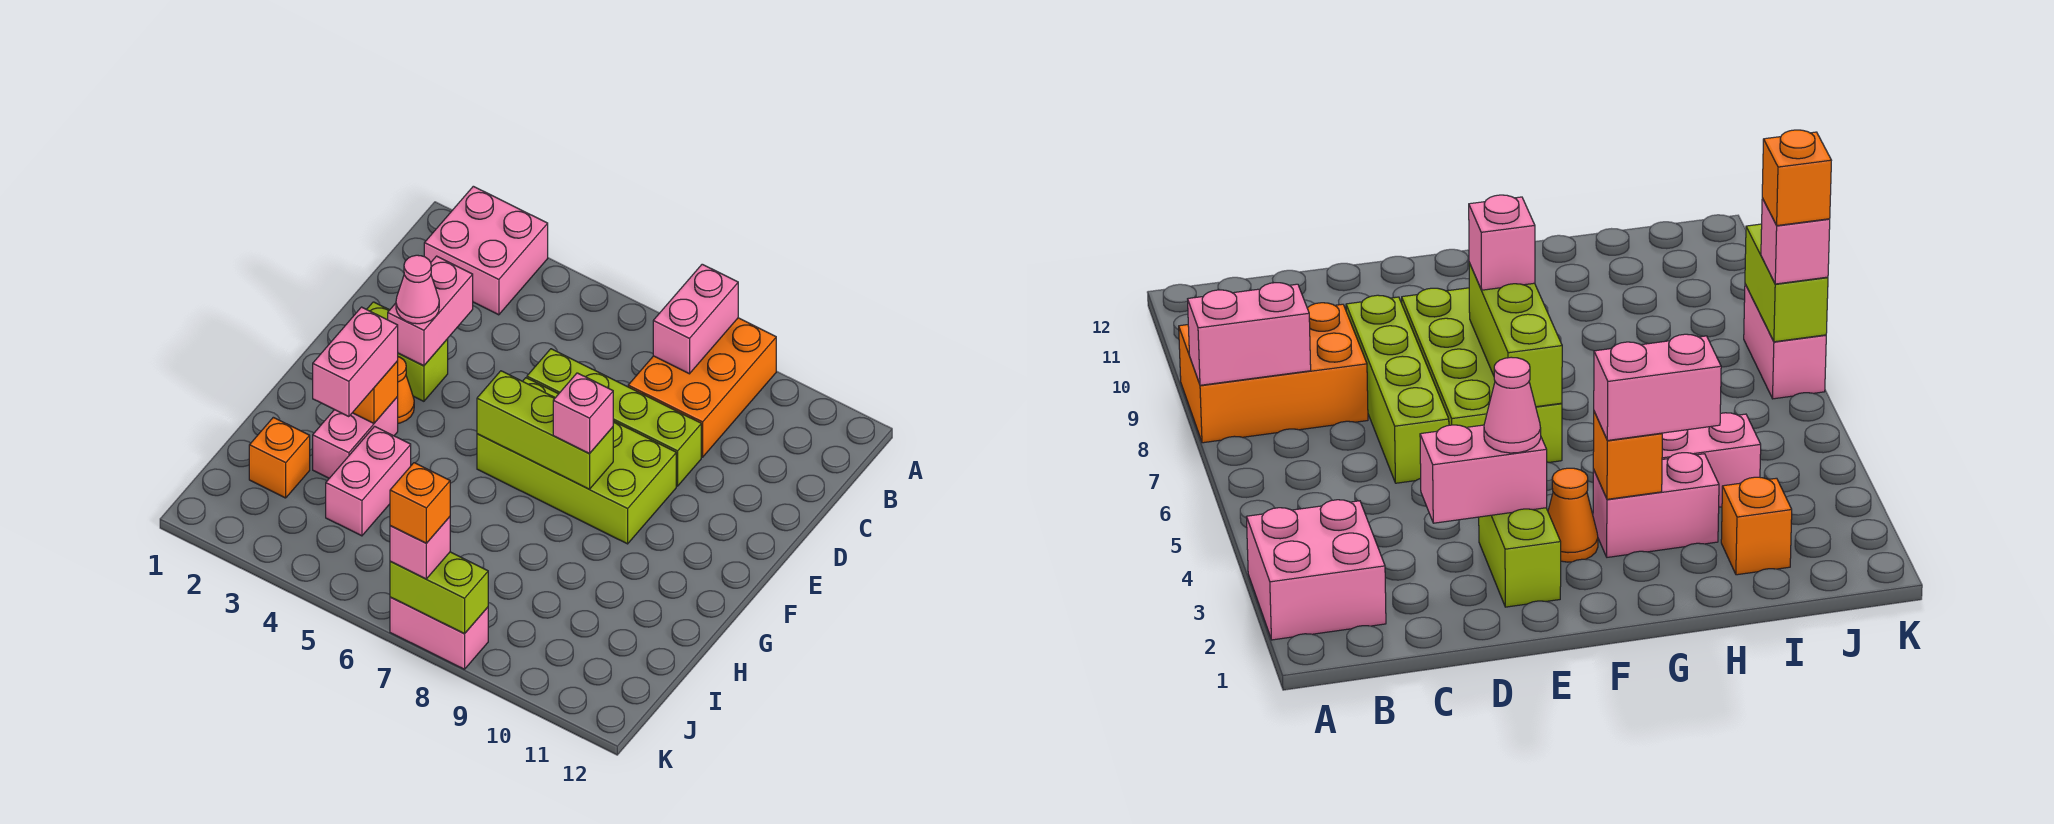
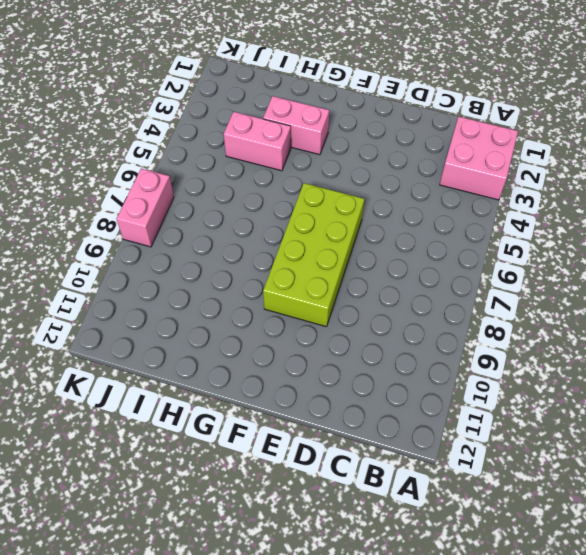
none -> orange brick A8:C9 level 1
none -> lime brick D6:D9 level 1
none -> lime brick E2:E3 level 1

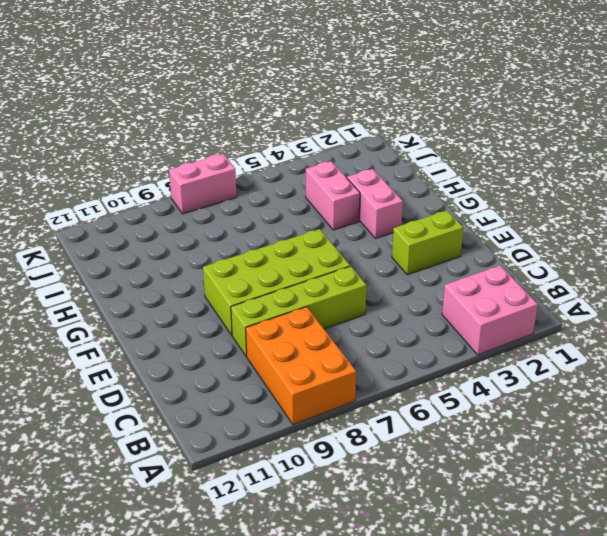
none -> orange cone F3 level 1
none -> orange brick I2 level 1
none -> pink brick A8:B8 level 2

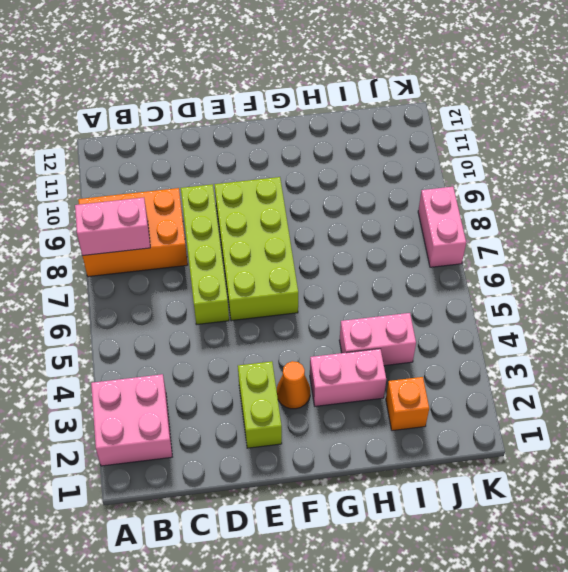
none -> pink brick D3:E3 level 2
none -> lime brick F6:F8 level 2
none -> orange brick G3 level 2

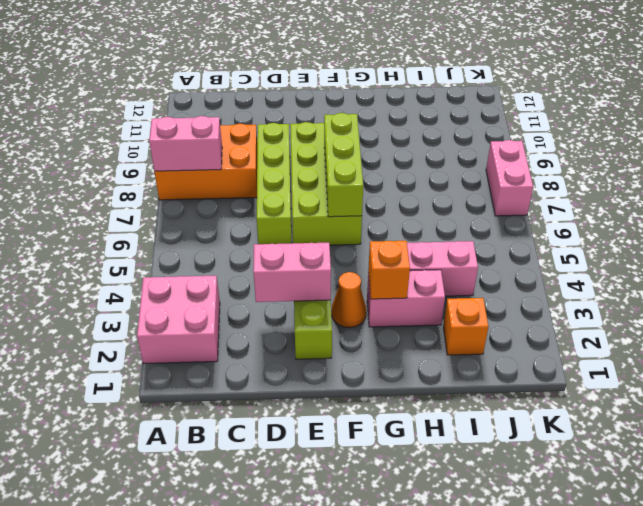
none -> lime brick K7:K8 level 2
none -> pink cone E3 level 3
none -> pink brick F8 level 3

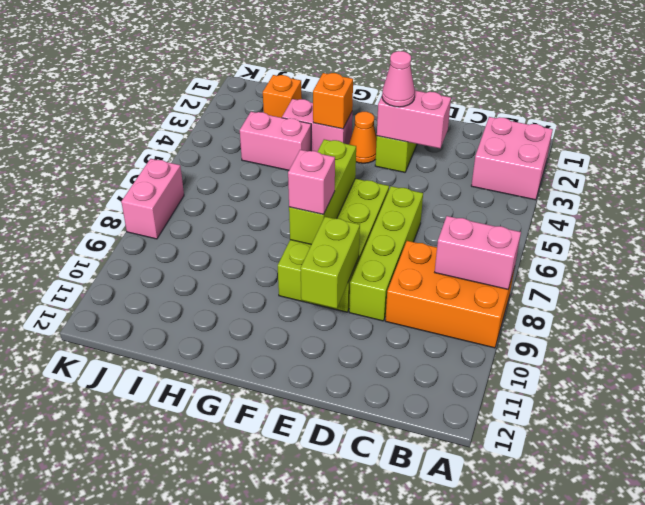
lime brick E9:E10 level 2 -> lime brick K7:K8 level 2
none -> pink brick G3:H3 level 3
none -> pink brick K7 level 3
none -> orange brick K7 level 4

